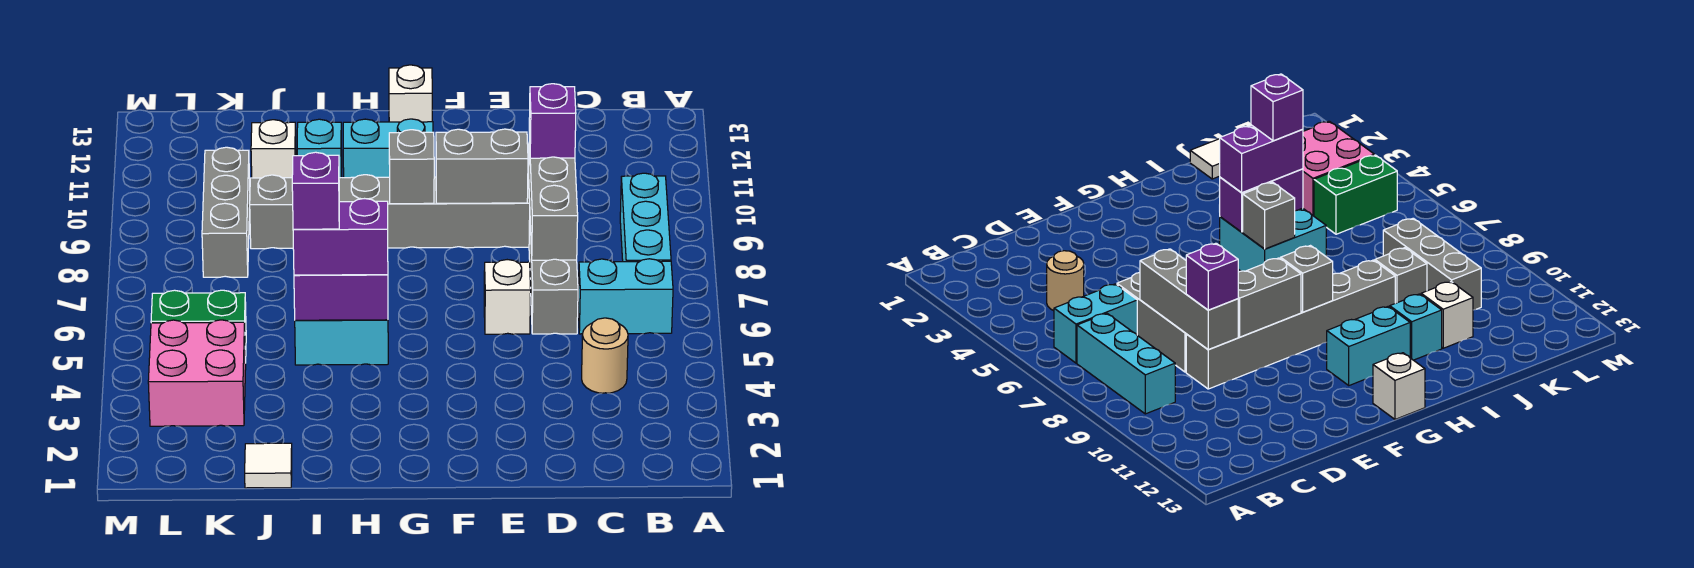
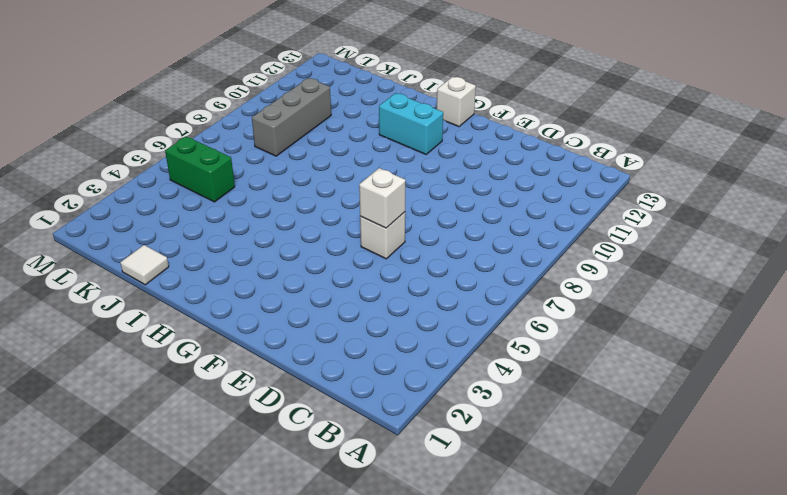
white brick E6 level 2 -> white brick J11 level 1
none -> cyan brick B6:C6 level 1
none -> cyan brick B7:B9 level 1
none -> tan round brick C4 level 1

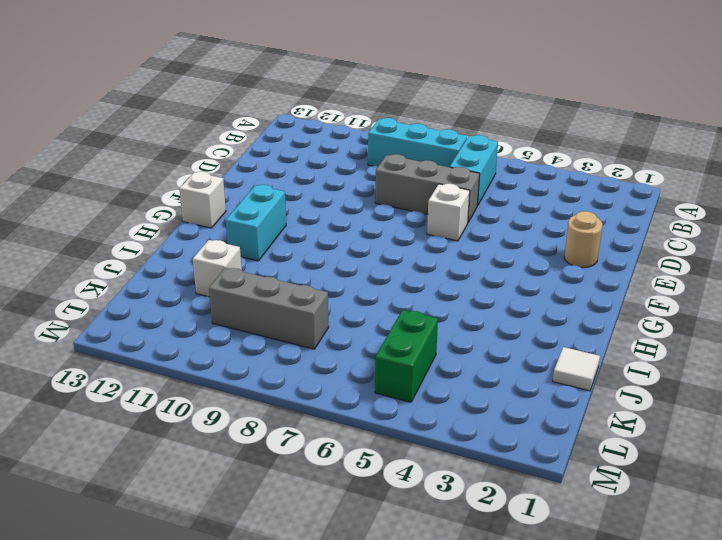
tan round brick E2 level 1 -> tan round brick C4 level 1
none -> grey brick D9:I9 level 1
none -> cyan brick H5:I6 level 1
none -> cyan brick I11 level 1

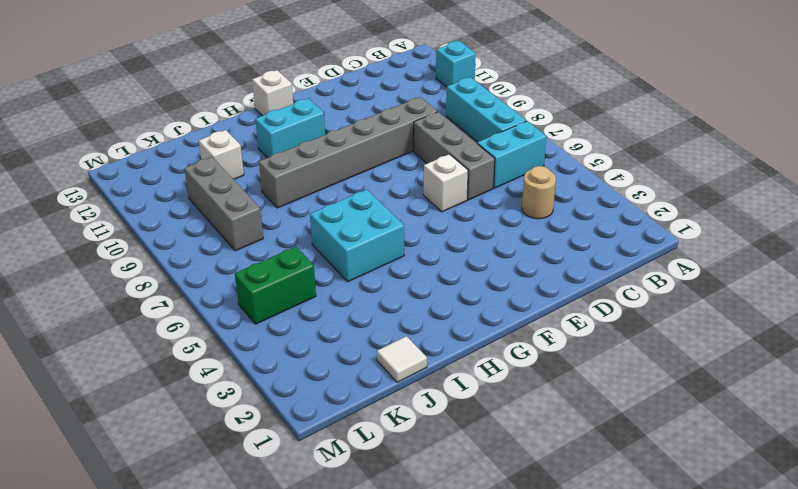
cyan brick A11 level 1 -> cyan brick I11 level 1
none -> grey brick J9 level 1
none -> pink brick K3:L4 level 1
none -> grey brick D7:D9 level 2

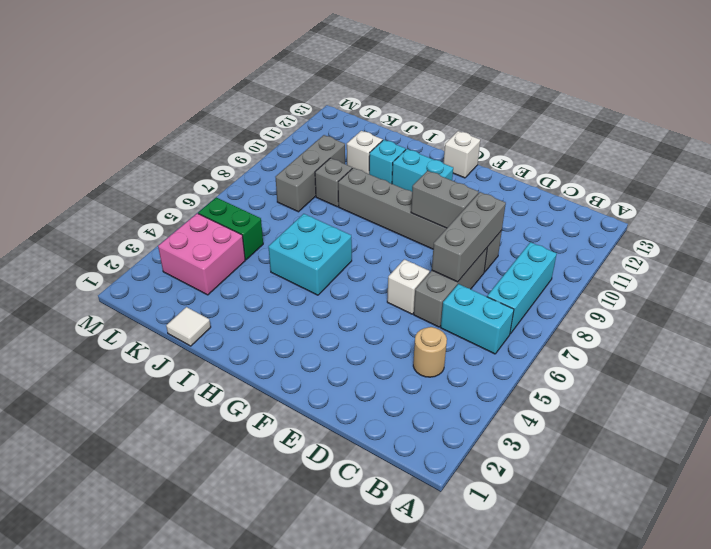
none -> grey brick G9 level 2
none -> purple brick H5:I5 level 2
none -> grey brick H6 level 2

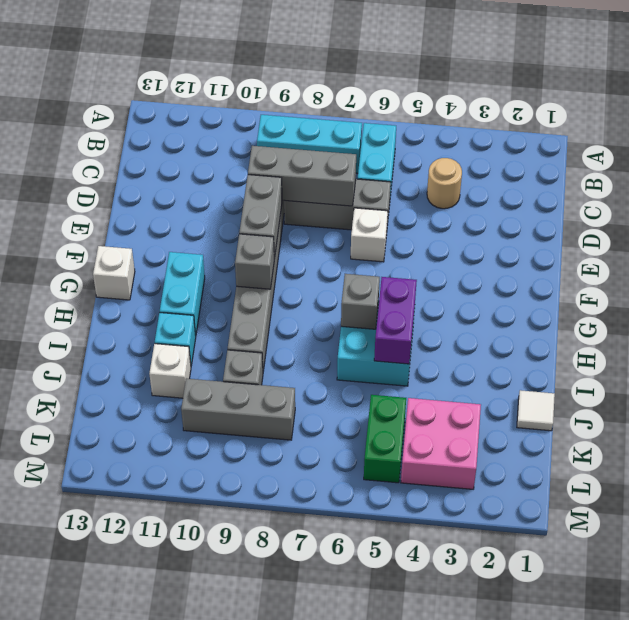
none -> purple brick D9 level 3
none -> purple brick H5:I5 level 3
none -> purple brick I5 level 4

